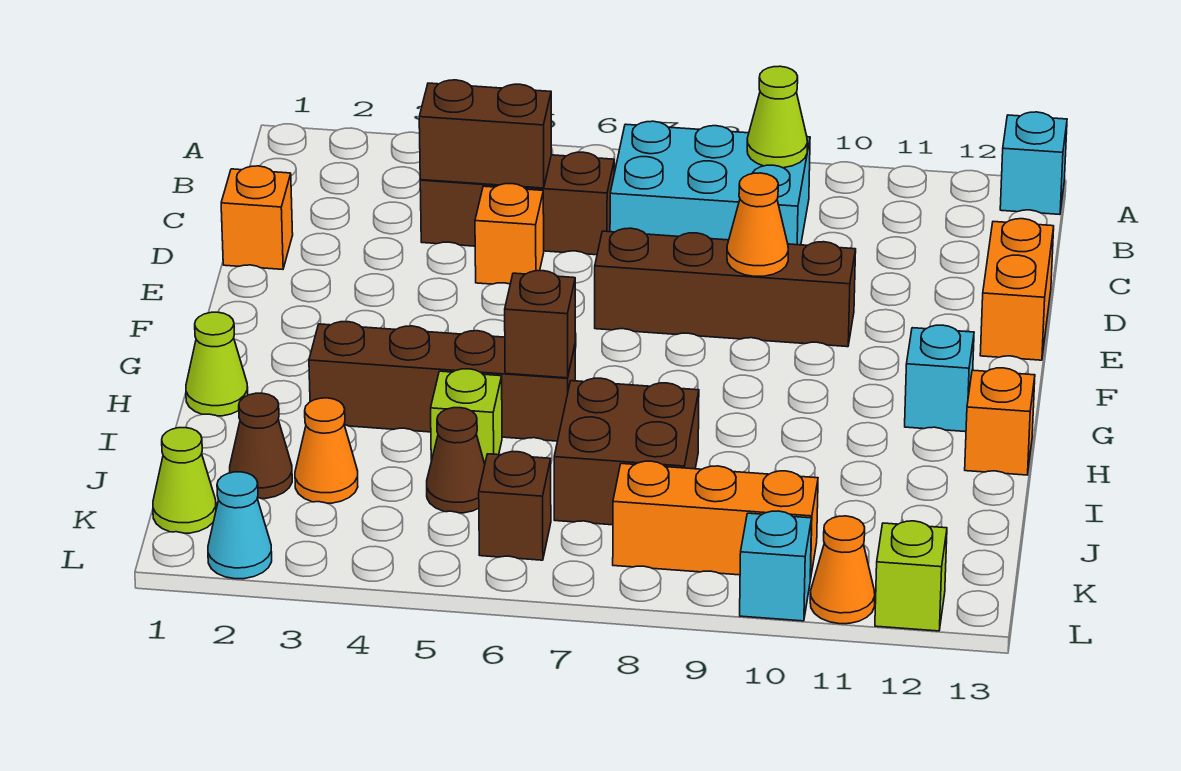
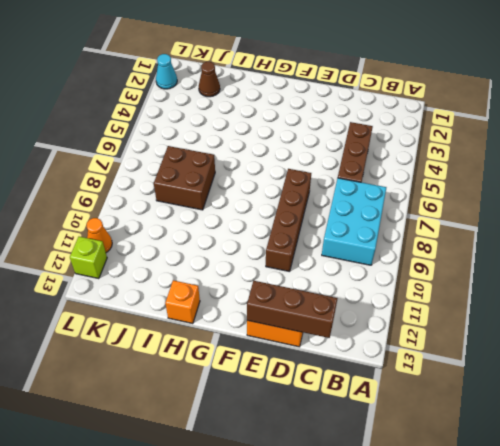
brown brick C13:E13 level 2 -> none
none -> cyan brick A13 level 1
none -> orange brick D1 level 1
none -> orange brick D5 level 1

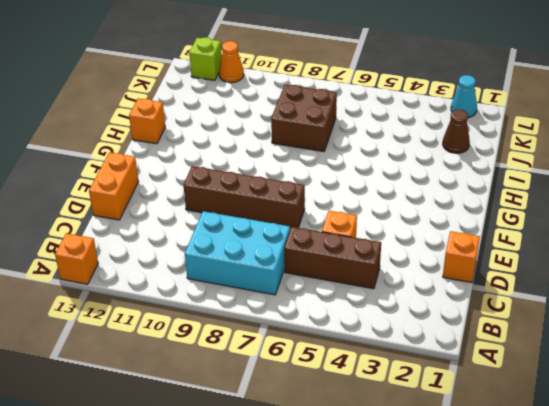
orange brick A13 level 1 -> cyan brick A13 level 1
none -> cyan brick G12 level 1
none -> lime cone H1 level 1
none -> brown brick H3:H6 level 1

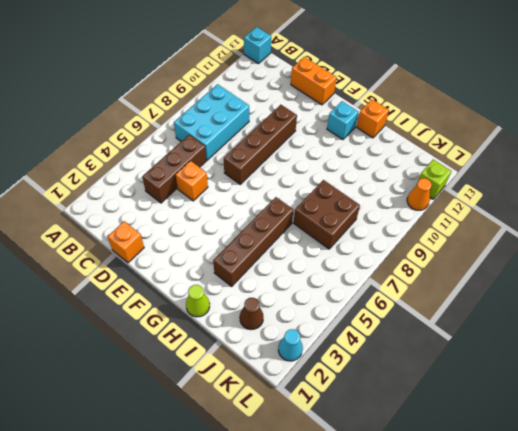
none -> lime brick I5 level 1
none -> orange cone J3 level 1
none -> brown cone J5 level 1

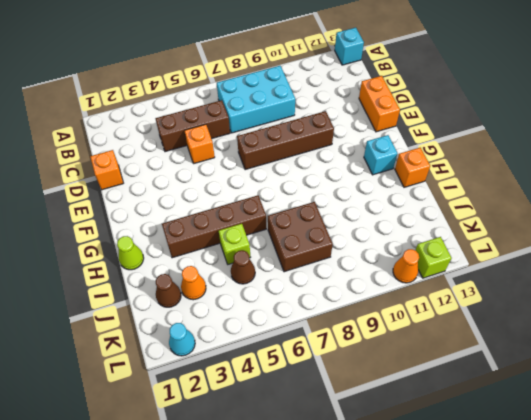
none -> lime cone K1 level 1
none -> brown brick K6 level 1
none -> orange brick K8:K10 level 1

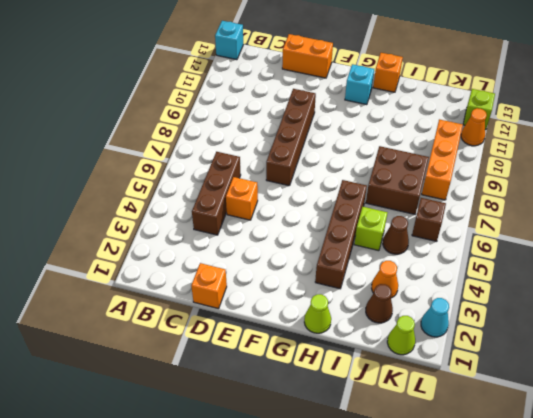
none -> cyan brick B7:C9 level 1
none -> cyan brick L10 level 1
none -> lime cone B9 level 2

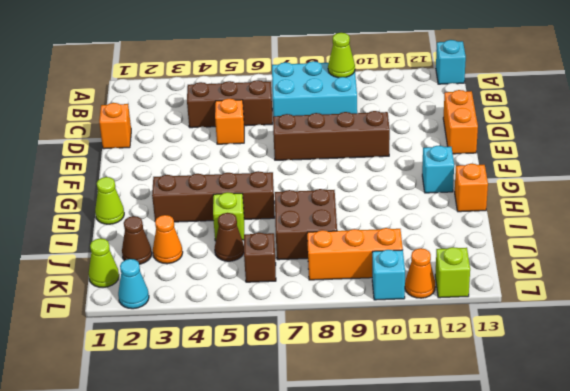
none -> brown brick C4:C5 level 2
none -> orange cone E9 level 2
none -> brown brick H6 level 2

